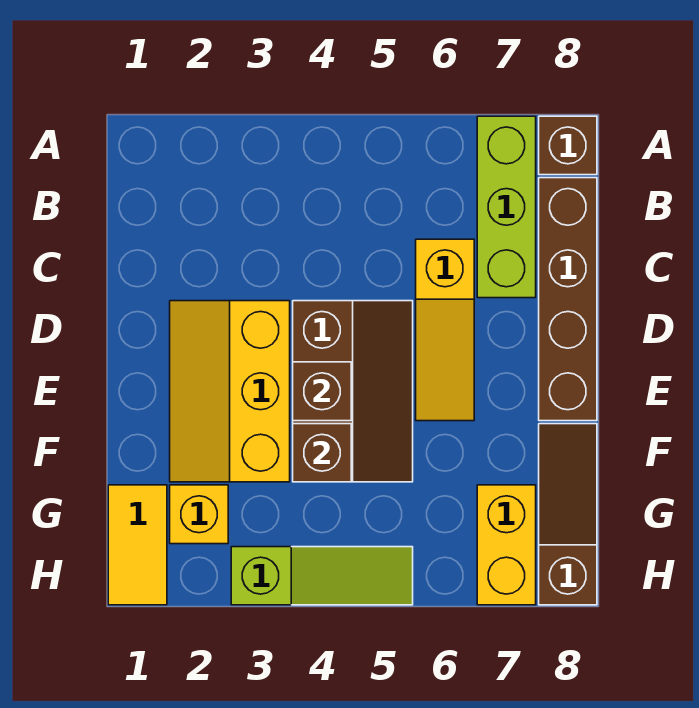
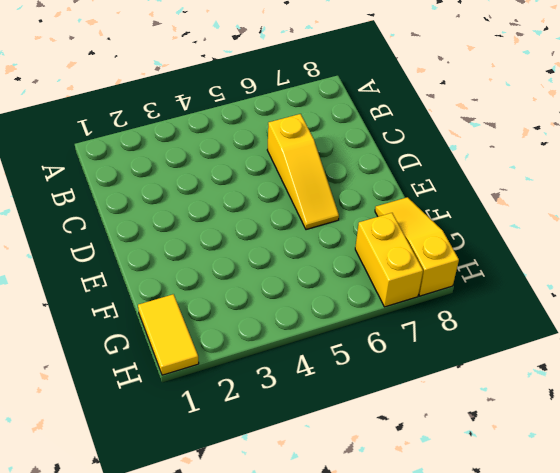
yellow slope F8:H8 level 1 top H -> brown slope F8:H8 level 1 top H
none -> lime brick A7:C7 level 1
none -> brown brick A8 level 1
none -> brown brick B8:E8 level 1

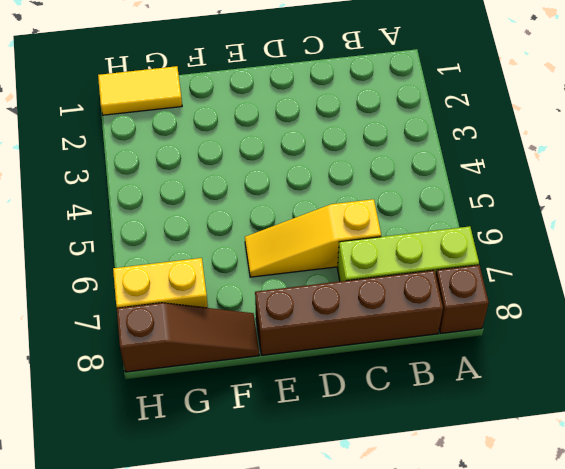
none -> yellow slope D2:F3 level 1 top 3
none -> brown slope D4:F5 level 1 top 4
none -> yellow brick G2 level 1

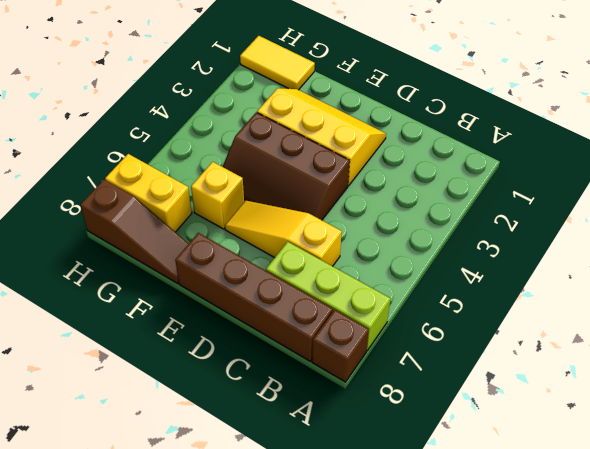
yellow brick F6 level 1 -> yellow brick G2 level 1
none -> lime slope H3:H5 level 1 top 3
none -> brown brick E4 level 2
none -> brown brick F4 level 2

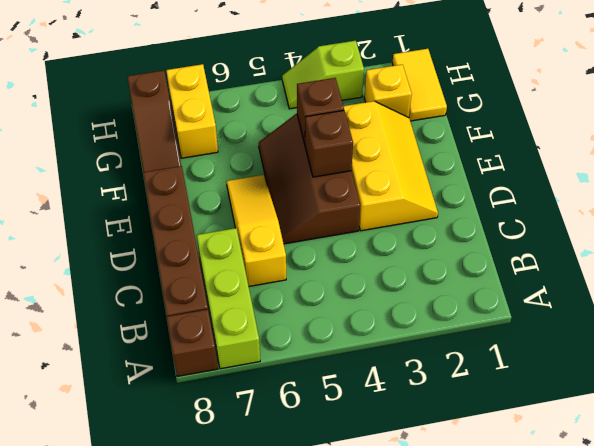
lime slope H3:H4 level 1 top 3 -> lime slope H3:H5 level 1 top 3

